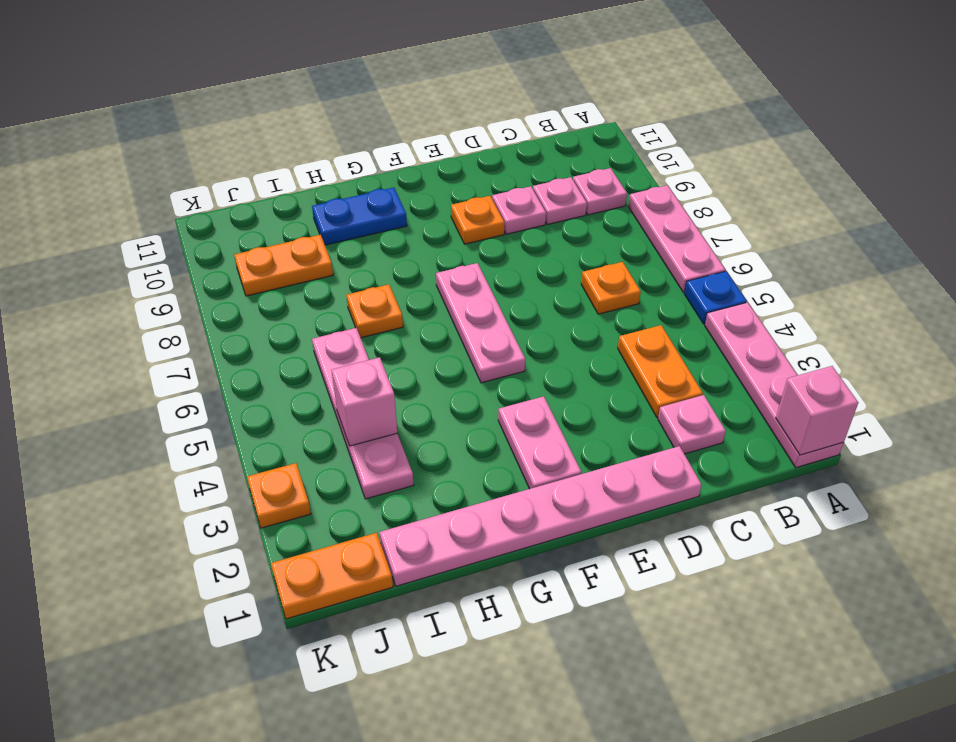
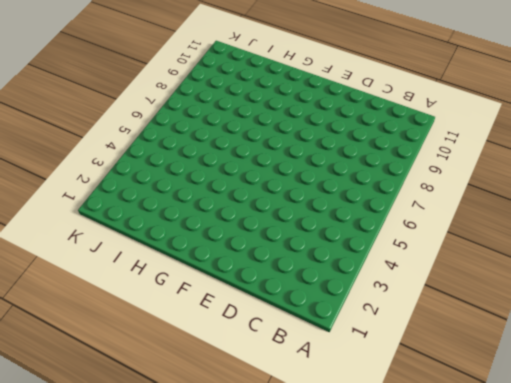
none -> pink plate A1:A4 level 1
none -> blue plate A5 level 1
none -> pink plate A6:A8 level 1

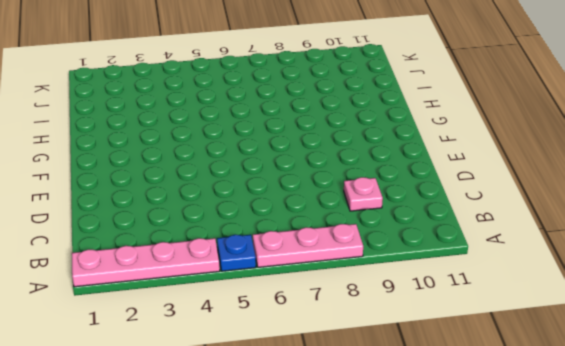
none -> pink plate B9 level 1
none -> pink plate C2 level 1
none -> orange plate C3:C4 level 1

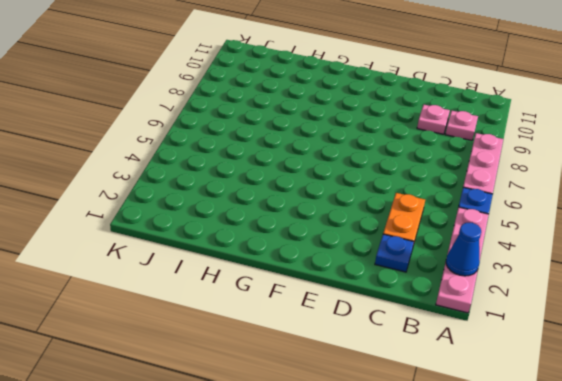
blue cone A2 level 2 -> none
blue plate C2 level 1 -> pink plate C2 level 1
none -> orange plate C6 level 1
none -> pink plate D1:I1 level 1
none -> pink plate D9 level 1

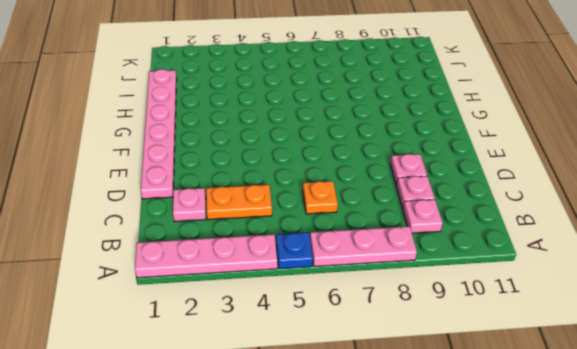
none -> orange plate E9 level 1
none -> pink plate F2:F3 level 1
none -> pink plate F5:F7 level 1

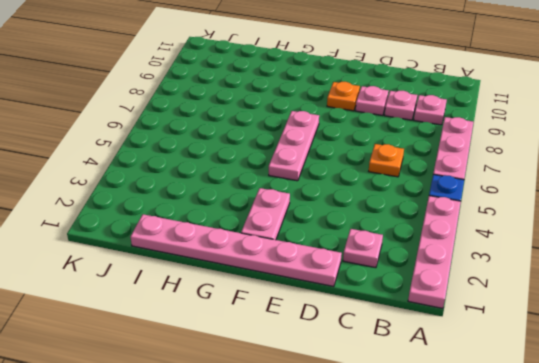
none -> orange plate C3:C4 level 1
none -> blue plate G10:H10 level 1
none -> orange plate H7 level 1

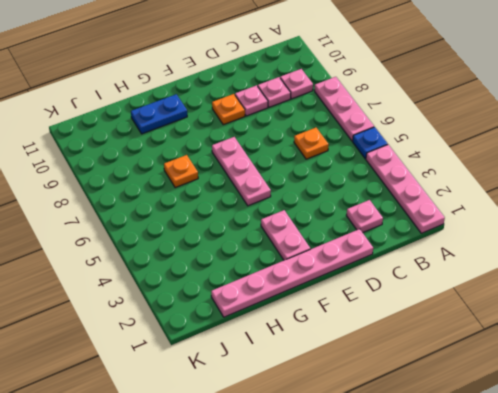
none -> orange plate C3:C4 level 1
none -> pink plate I3:I6 level 1
none -> orange plate I9:J9 level 1

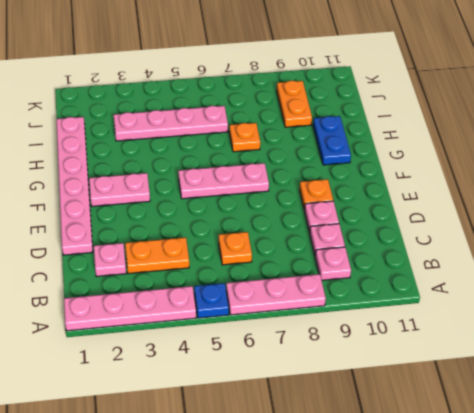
none -> orange plate J1:K1 level 1
none -> orange plate K3 level 1
none -> pink brick A1 level 2

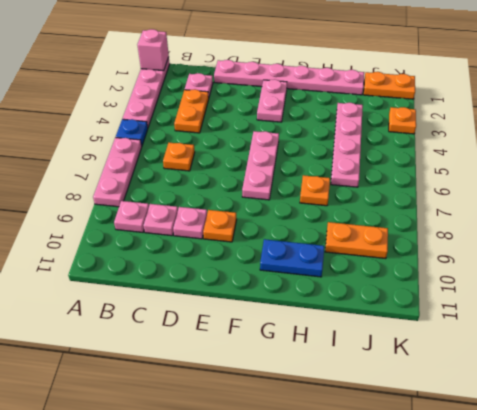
none -> pink brick I4 level 2

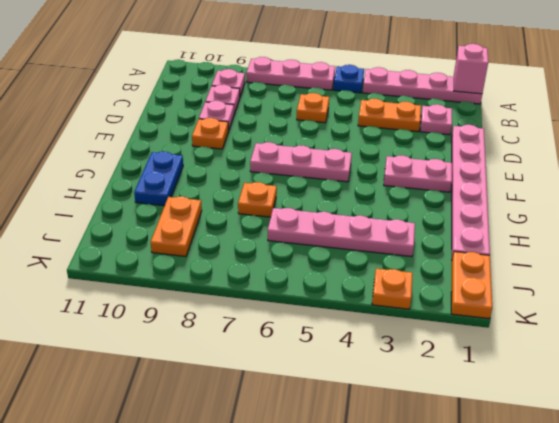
none -> pink brick I4 level 2

